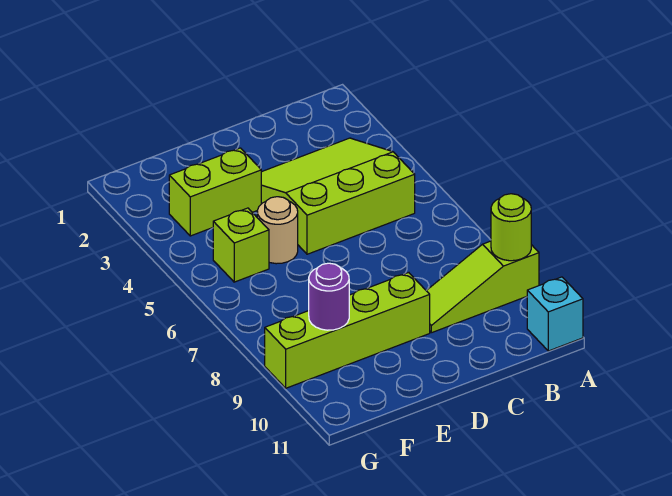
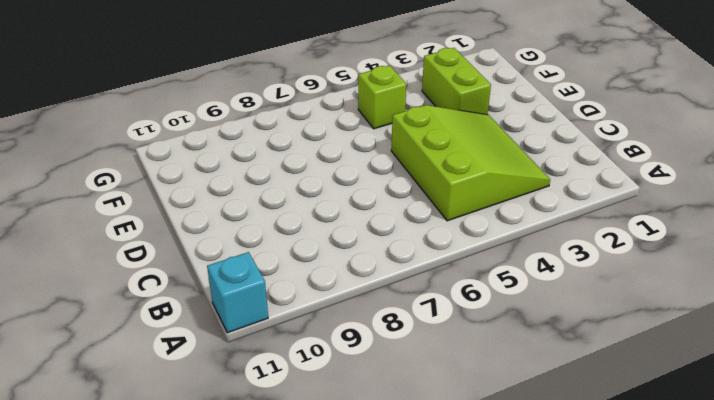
none -> lime slope A9:C9 level 1 top A
none -> lime brick D9:G9 level 1

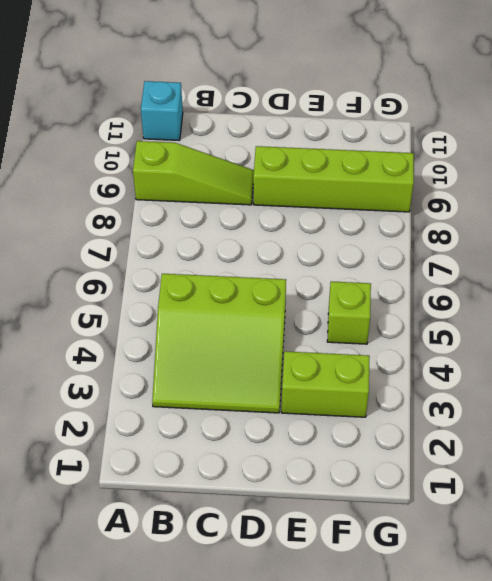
none -> tan round brick E5 level 1
none -> lime round brick A9 level 2

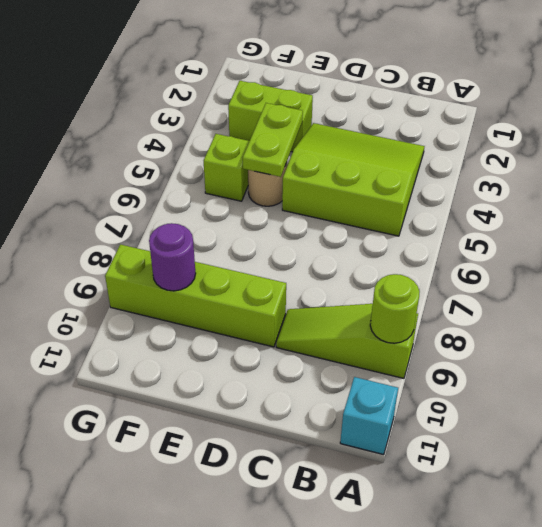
lime plate E4:E5 level 2 -> none

